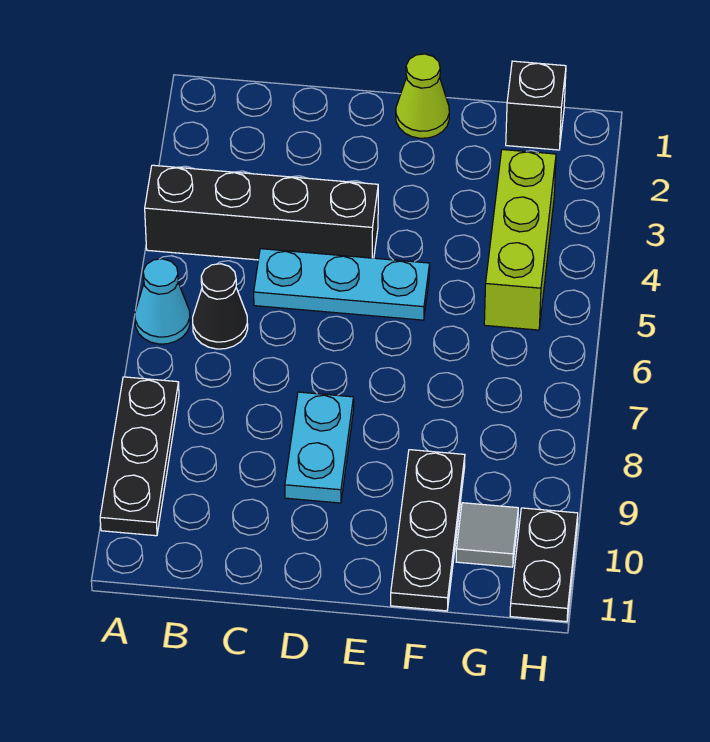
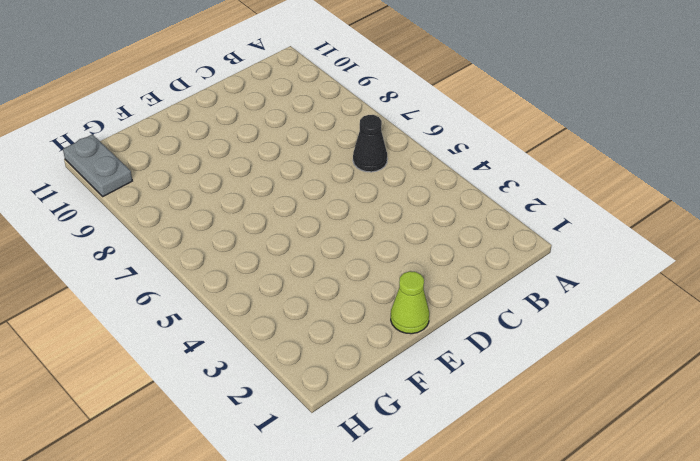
grey plate H10:H11 level 1 -> black plate H10:H11 level 1
none -> black brick A4:D4 level 1
none -> cyan cone A6 level 1
none -> black plate A8:A10 level 1

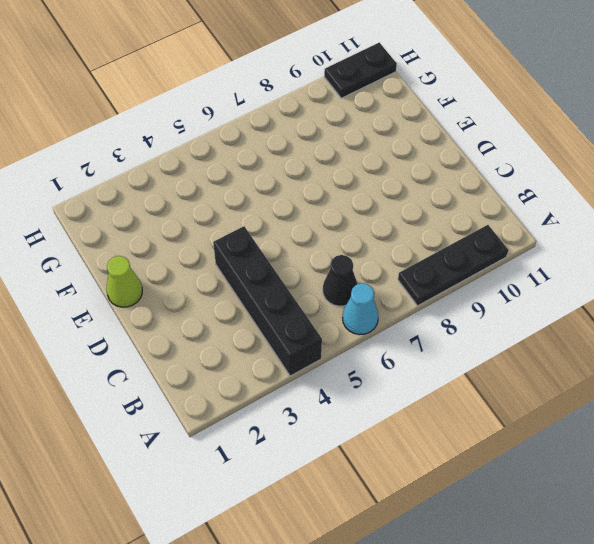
none -> cyan plate C5:E5 level 1
none -> cyan plate D8:D9 level 1
none -> black plate F9:F11 level 1

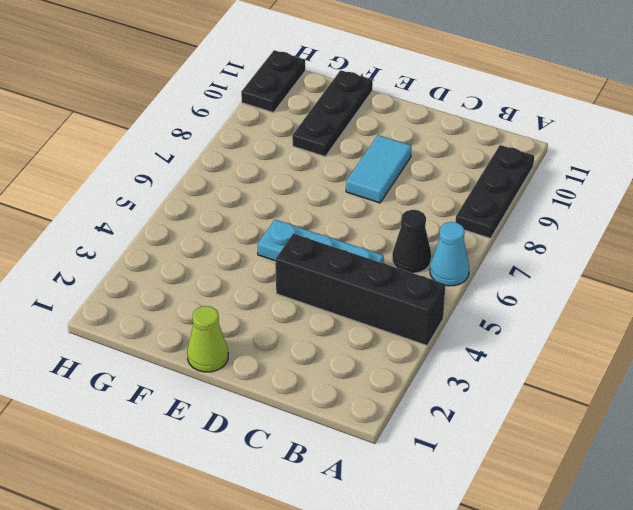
cyan tile D8:D9 level 1 -> cyan plate D8:D9 level 1
none -> black brick G1 level 1
none -> lime brick G3:G5 level 1
none -> grey tile G10 level 1

